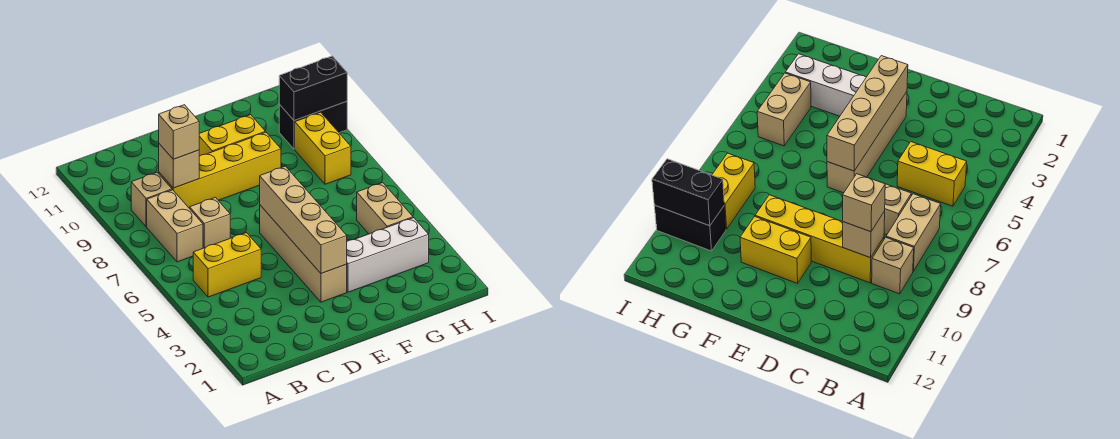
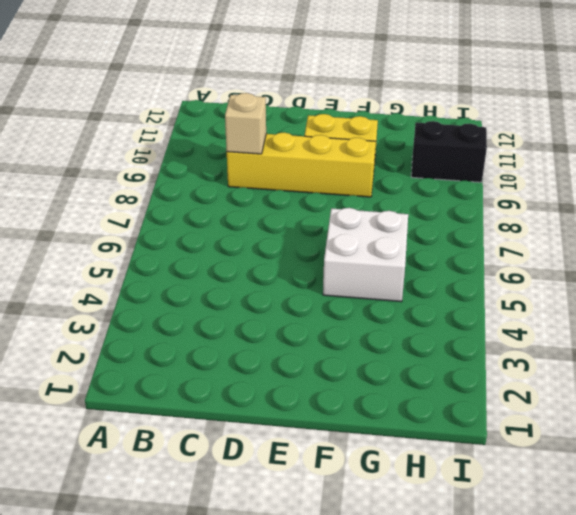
white brick F5:G6 level 1 -> none
none -> yellow brick B5:C5 level 1
none -> tan brick B7:B8 level 1
none -> tan brick B9 level 1

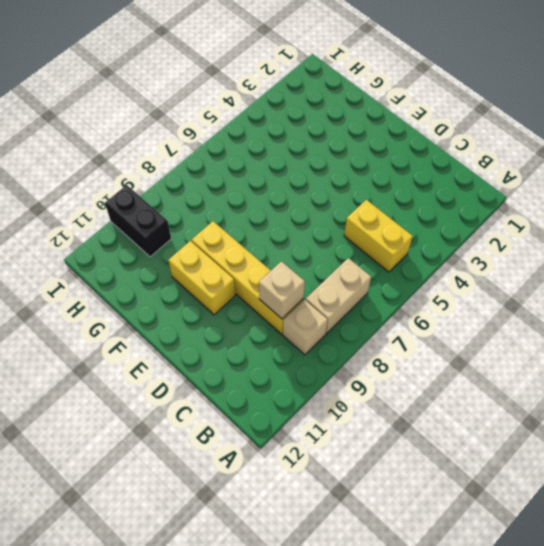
none -> tan brick C7 level 1
none -> tan brick E3:E6 level 1
none -> white brick F3:H3 level 1

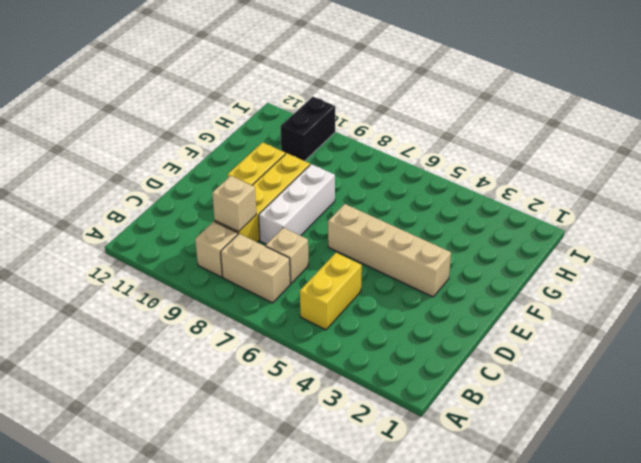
white brick D8:F8 level 1 -> white brick F3:H3 level 1
none -> tan brick H4:H5 level 1
none -> yellow brick H8:H9 level 1
none -> tan brick E3:E6 level 2

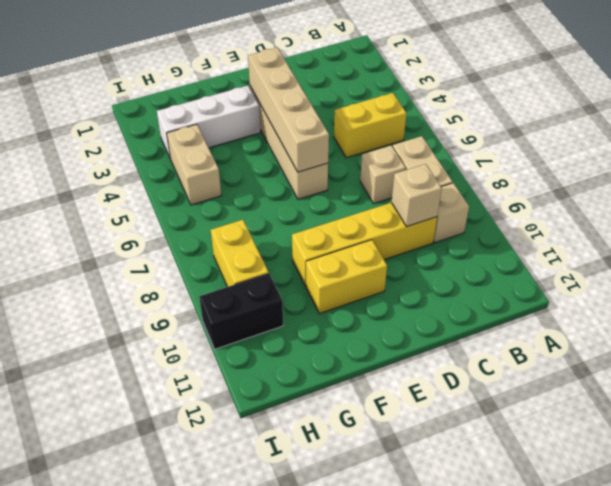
none -> black brick H10:I10 level 2
none -> tan brick C9 level 3

